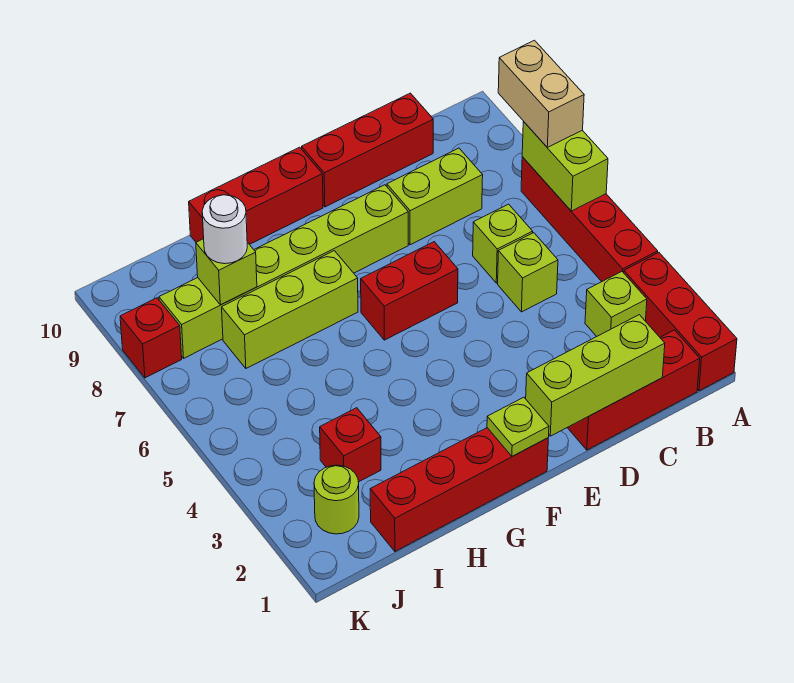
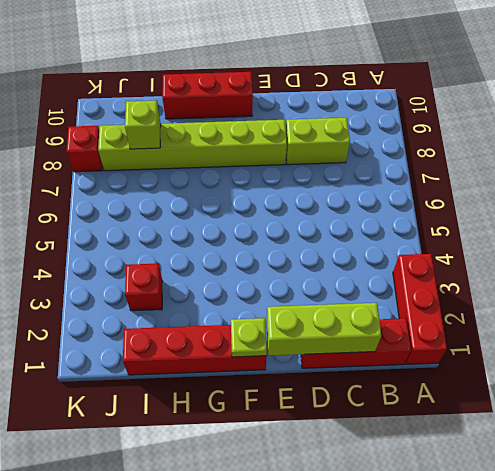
none -> red brick A4:A7 level 1
none -> lime brick B3 level 1
none -> lime brick C5 level 1

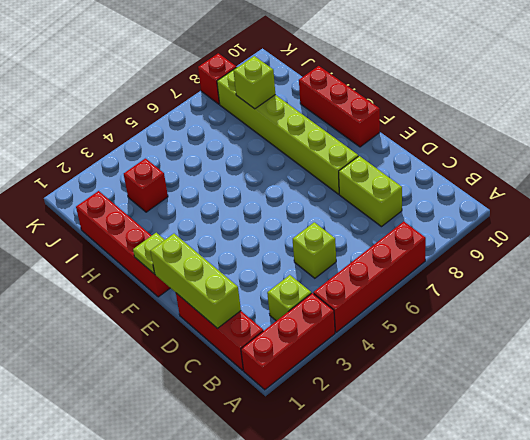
none -> lime brick C6 level 1
none -> red brick C10:E10 level 1
none -> red brick E6:F6 level 1

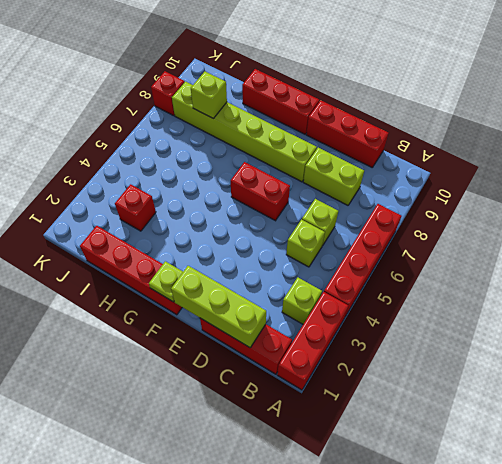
none -> lime brick G7:I7 level 1
none -> lime round brick J2 level 1
none -> lime brick A6:A7 level 2

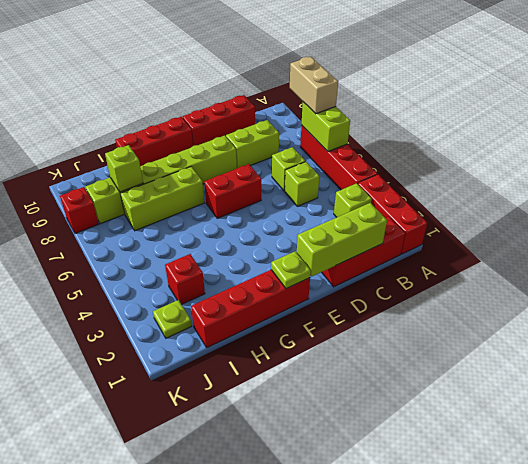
lime plate J2 level 1 -> lime round brick J2 level 1
none -> white round brick I8 level 3

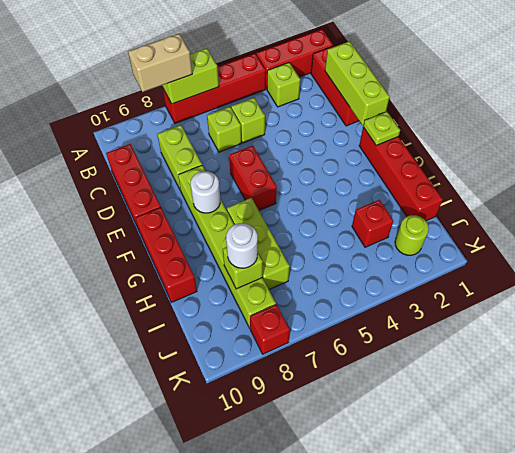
white round brick F8 level 2 -> none

